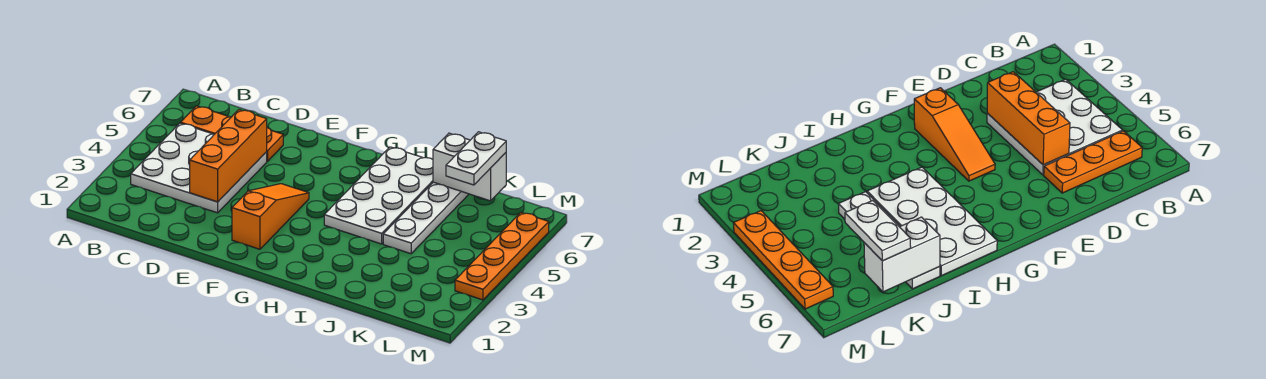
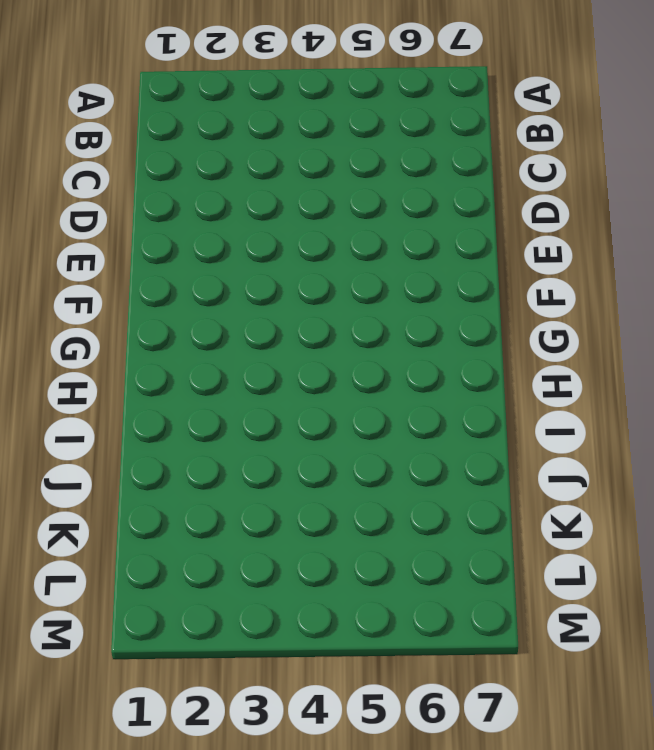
none -> white plate B3:D5 level 1
none -> orange plate B6:D6 level 1

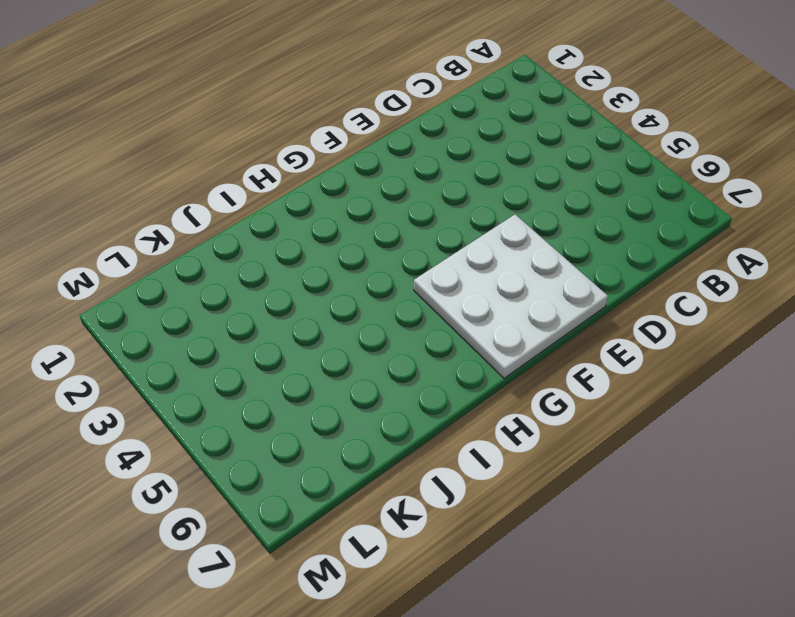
white plate E5:G7 level 1 -> white plate B3:D5 level 1
none -> orange plate B6:D6 level 1
none -> orange slope F2:F4 level 1 top 2

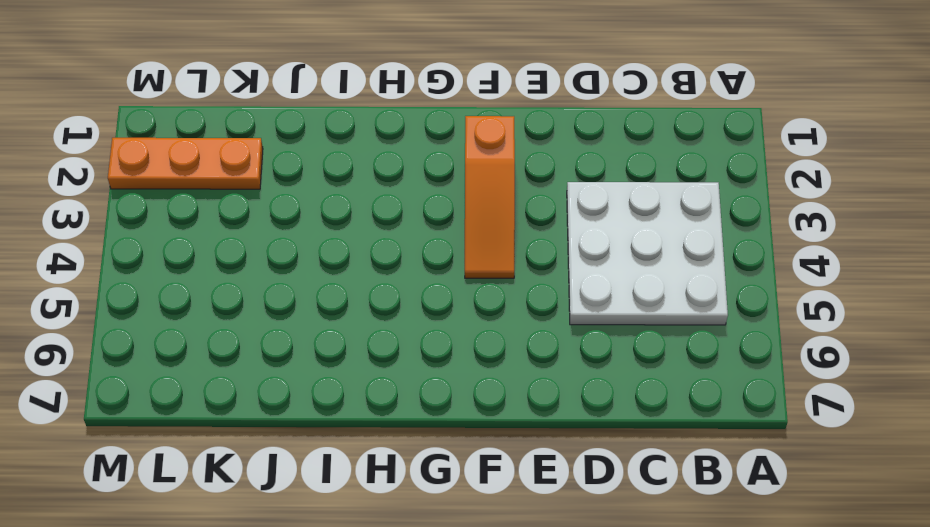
orange plate K2:M2 level 1 -> orange plate B6:D6 level 1
none -> white plate H4:I7 level 1
none -> white plate J4:J7 level 1

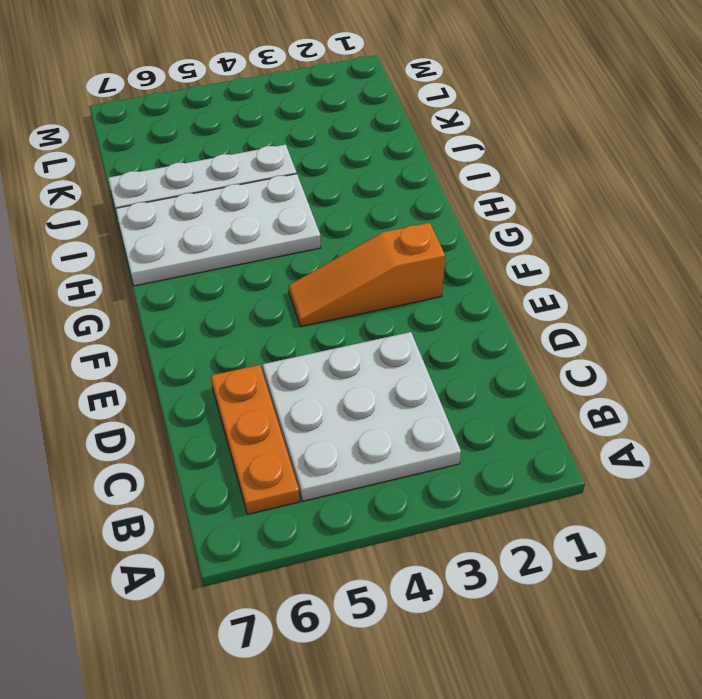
none -> orange plate M3:M6 level 1
none -> orange brick D3:D5 level 2

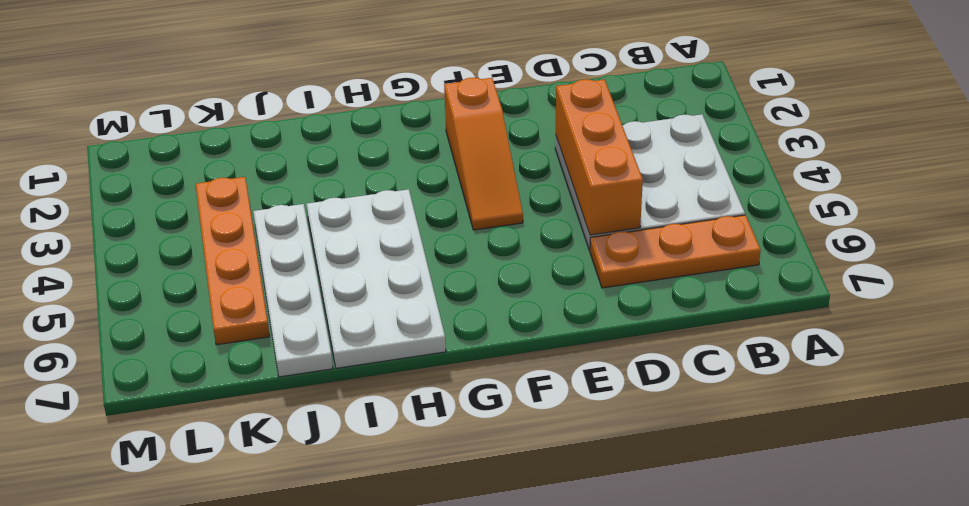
orange plate K3:K6 level 1 -> orange plate M3:M6 level 1
none -> white brick J7:K7 level 2
none -> white plate K6:K7 level 3

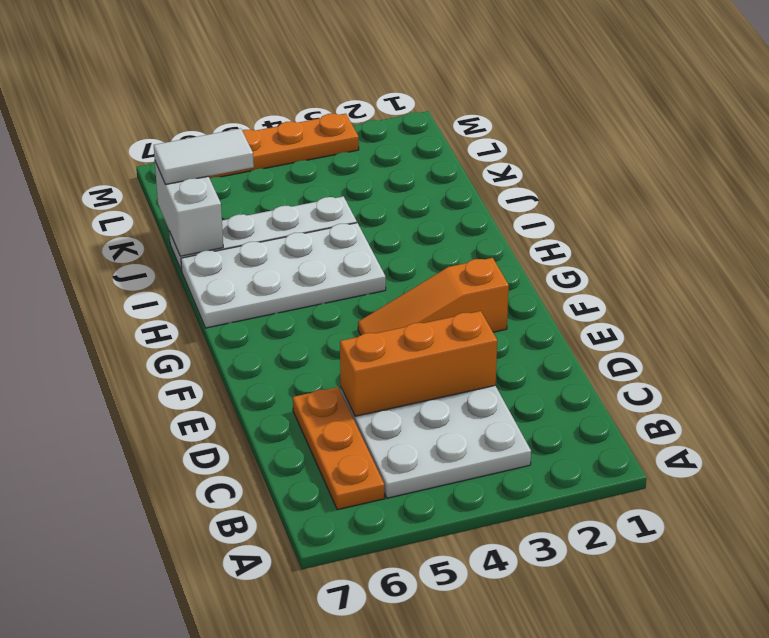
white tile K6:K7 level 3 -> white plate K6:K7 level 3

